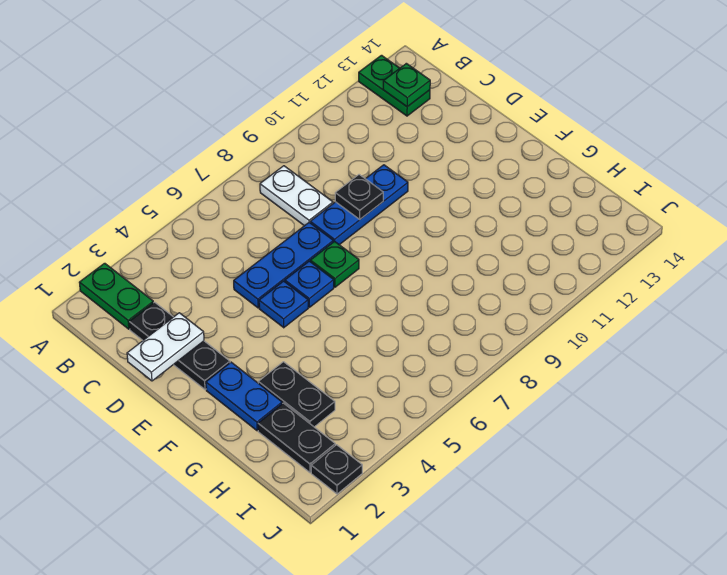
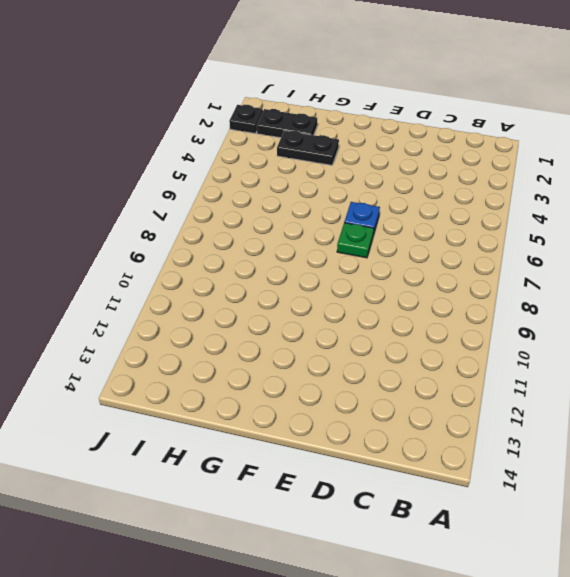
none -> green plate A2:B2 level 1
none -> green plate A13:B13 level 1
none -> white plate B8:C8 level 1

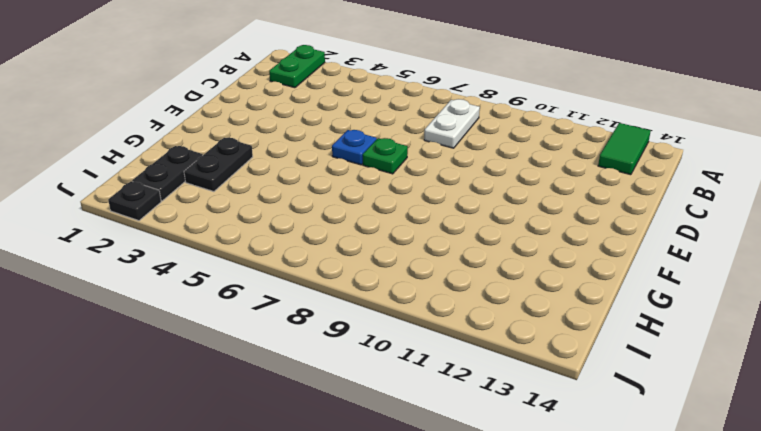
green tile A13:B13 level 1 -> green plate A13:B13 level 1
none -> black plate C2:E2 level 1
none -> blue plate D5:D7 level 1
none -> blue plate D8:D10 level 1

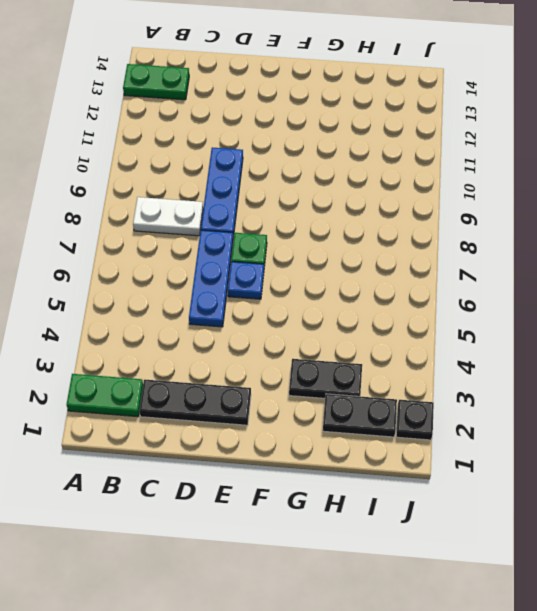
none -> blue plate E5 level 1
none -> blue plate F2:G2 level 1
none -> green plate B13 level 2

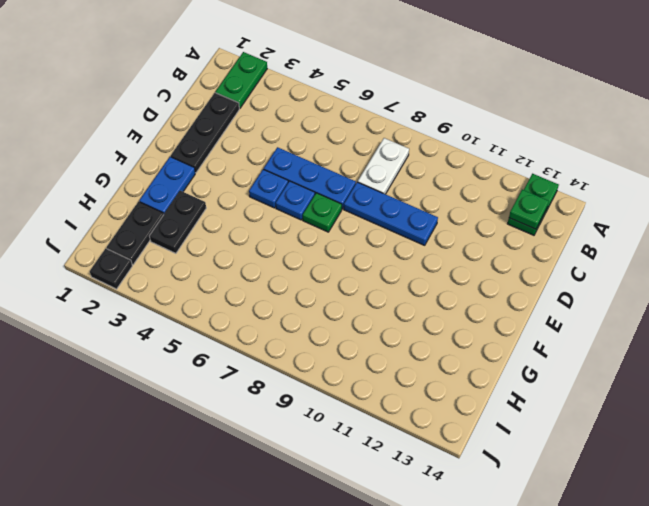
none -> white plate D1:D2 level 2
none -> black plate D9 level 2

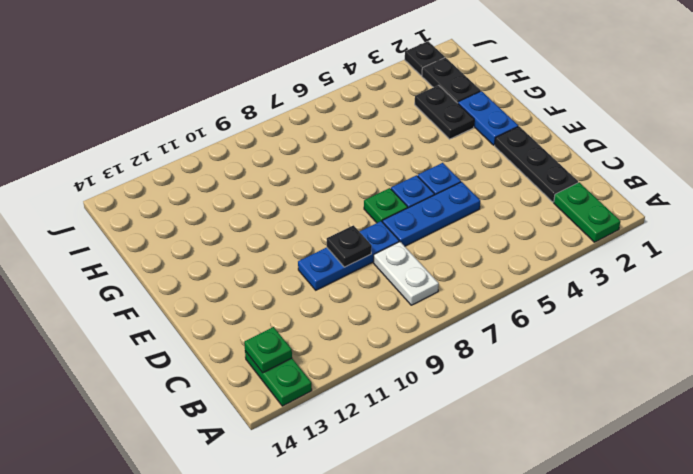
none -> white plate D1:D2 level 2

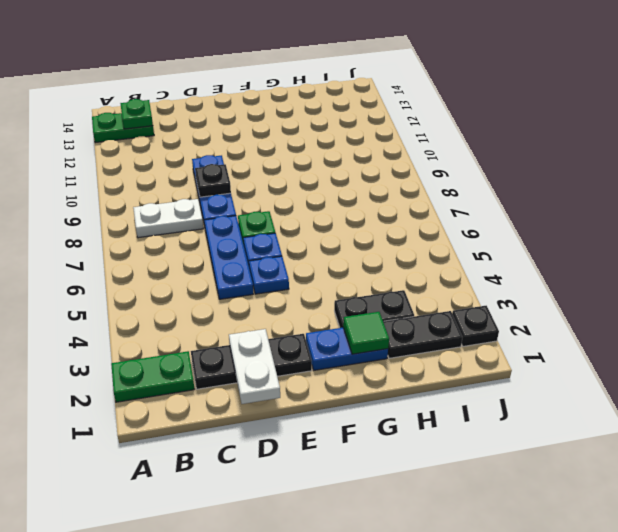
green tile G2 level 2 -> none

